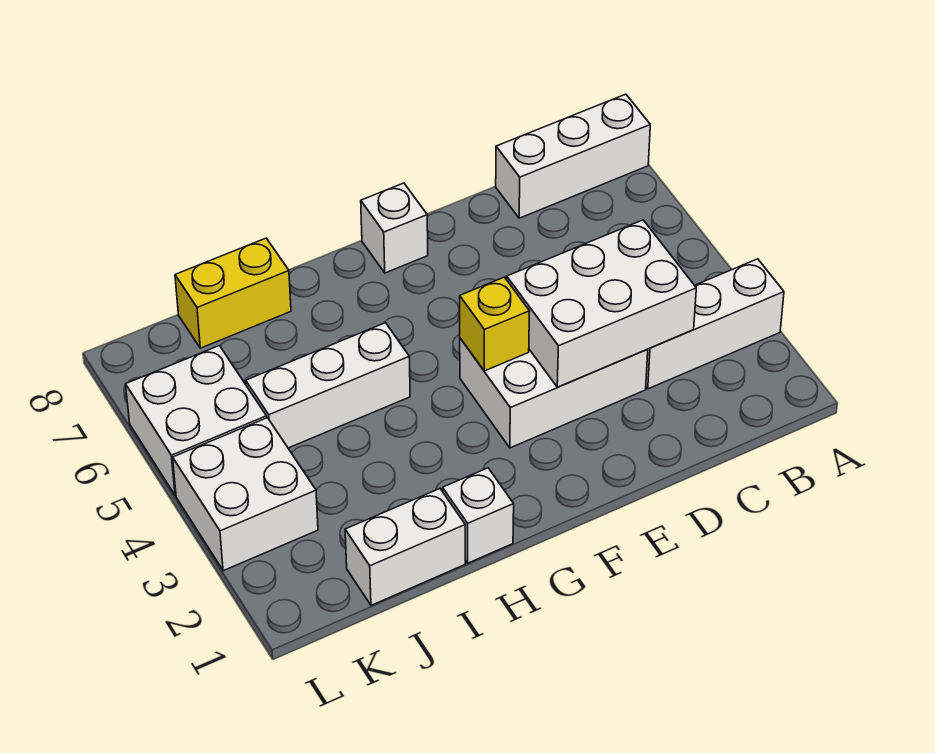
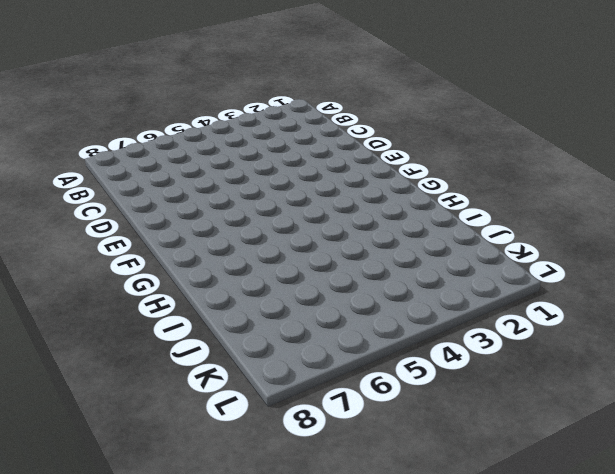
none -> white brick A3:C3 level 1
none -> white brick A8:C8 level 1
none -> white brick D3:F4 level 1

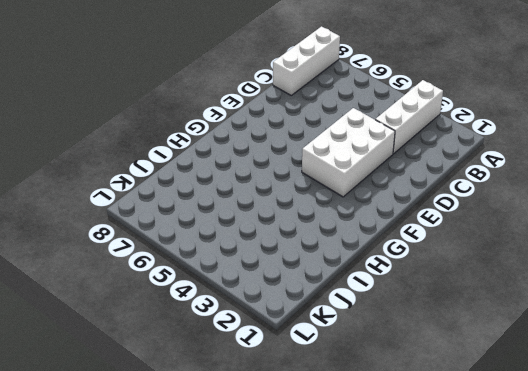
none -> white brick F8 level 1
none -> white brick H1 level 1
none -> white brick H5:J5 level 1

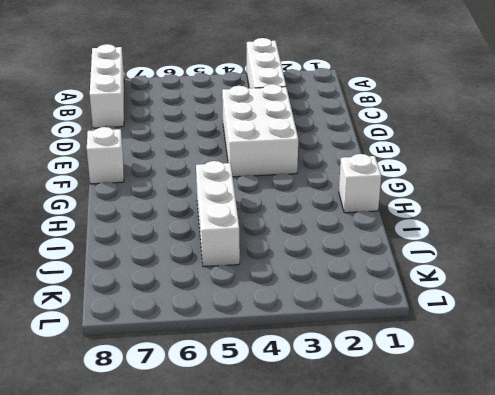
none -> white brick I1:J1 level 1
none -> yellow brick I8:J8 level 1
none -> white brick K3:L4 level 1

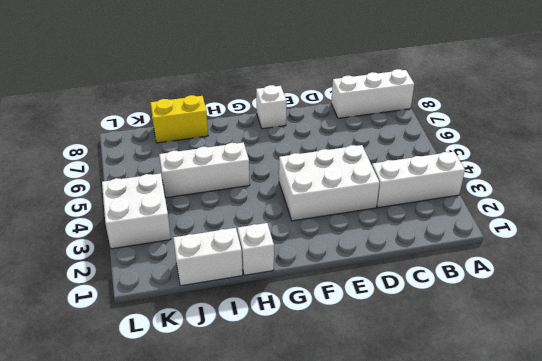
none -> white brick K5:L6 level 1
none -> white brick C3:E4 level 2
none -> yellow brick F4 level 2

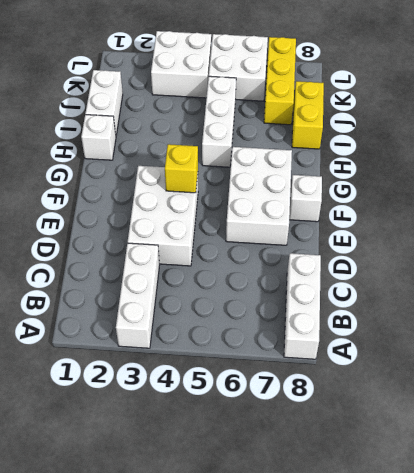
white brick E6:G7 level 1 -> white brick C3:E4 level 2
yellow brick J7:L7 level 1 -> none

